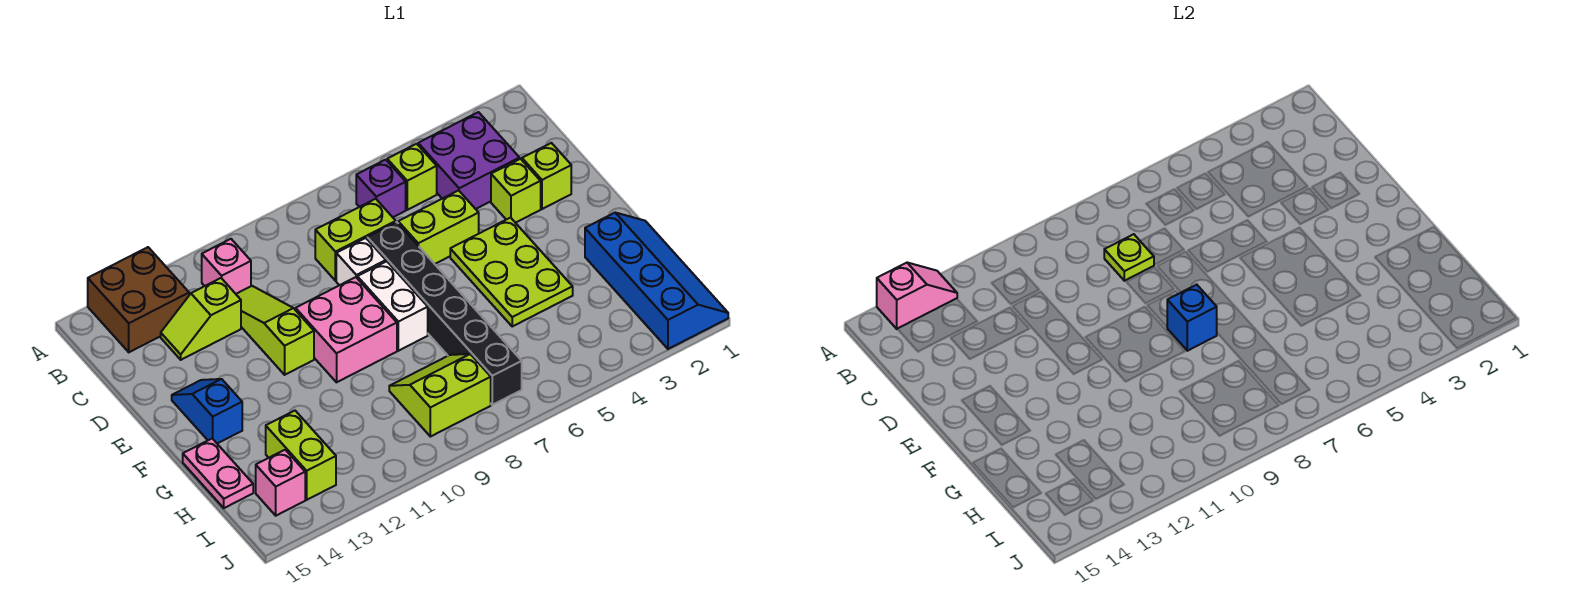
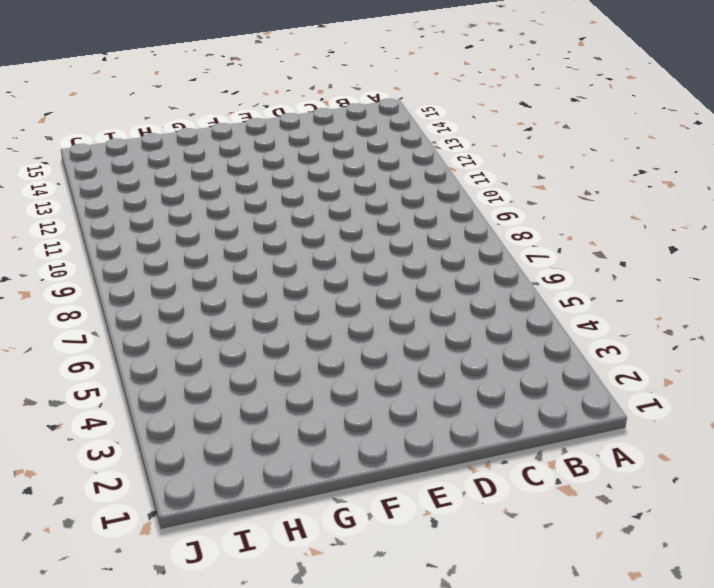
none -> brown brick A13:B14 level 1
none -> purple brick B3:C4 level 1
none -> lime brick B5 level 1

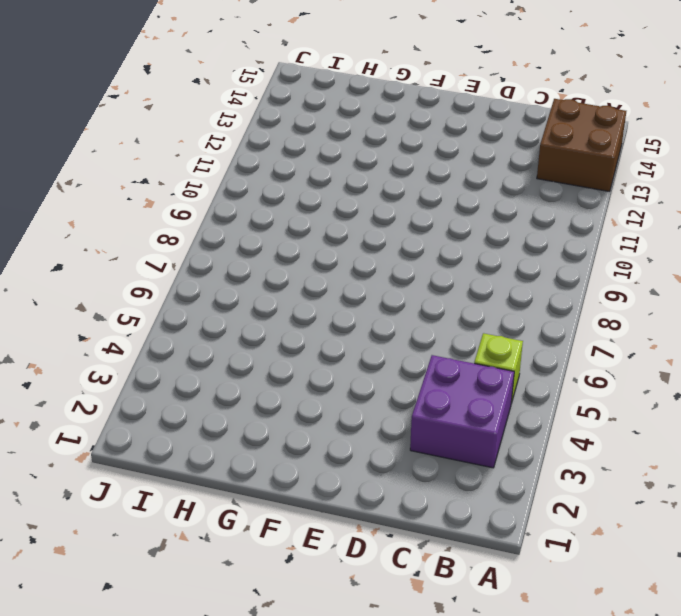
none -> purple brick B6 level 1
none -> pink brick B11 level 1
none -> lime brick C7:C8 level 1

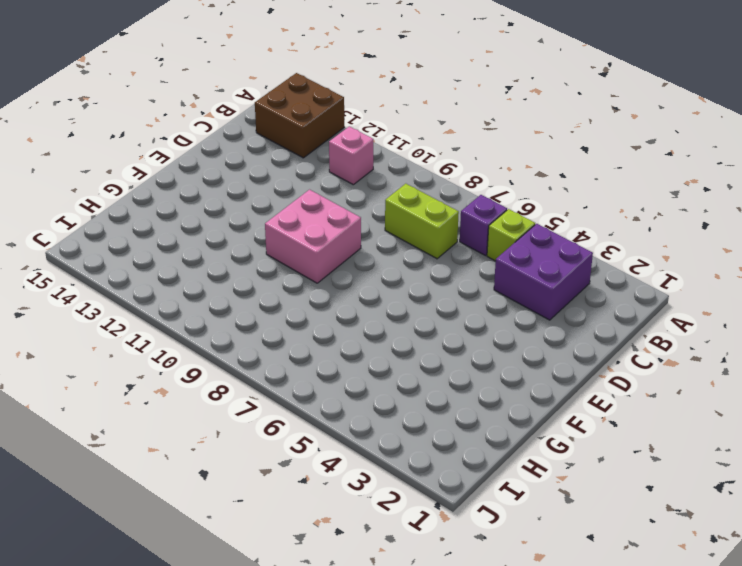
none -> lime slope C11:E11 level 1 top E
none -> lime slope C12:C13 level 1 top 12
none -> lime brick D2 level 1

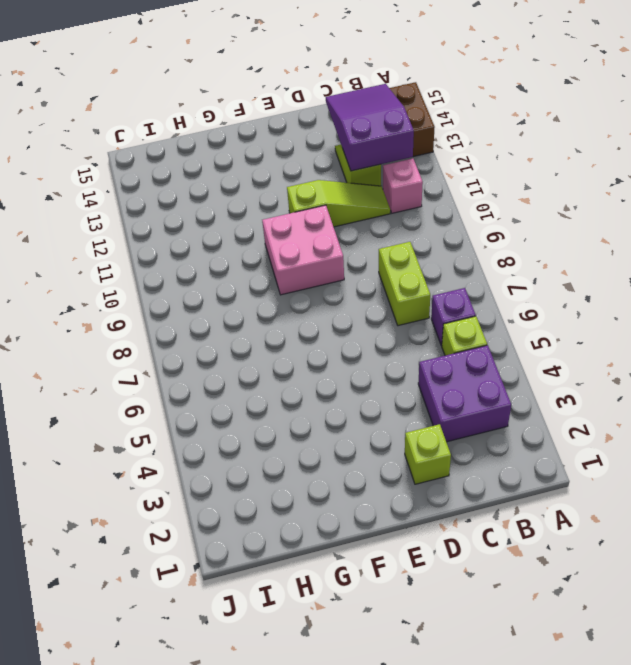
purple slope B12:C14 level 2 top 12 -> none
none -> lime brick D3 level 1
none -> lime brick D5:D6 level 1
none -> black brick D7:I7 level 1

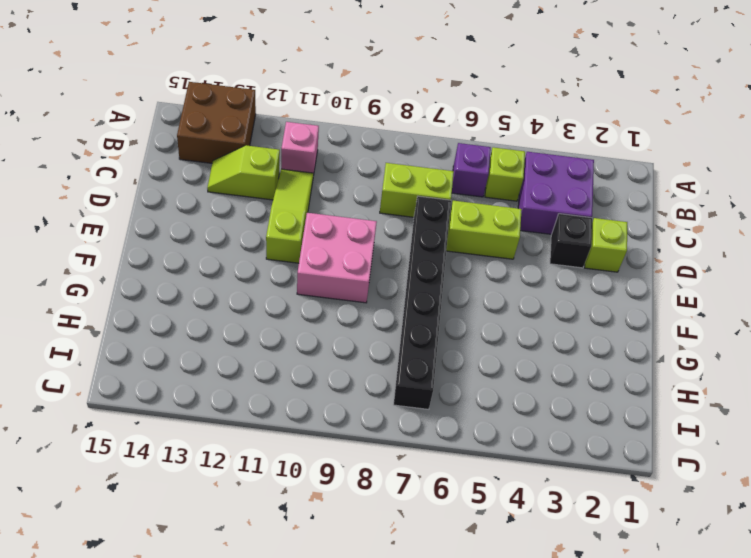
black brick D3 level 1 -> lime brick D3 level 1
none -> white brick D8 level 1
none -> lime plate E4:G5 level 1
none -> white brick E8:F8 level 1

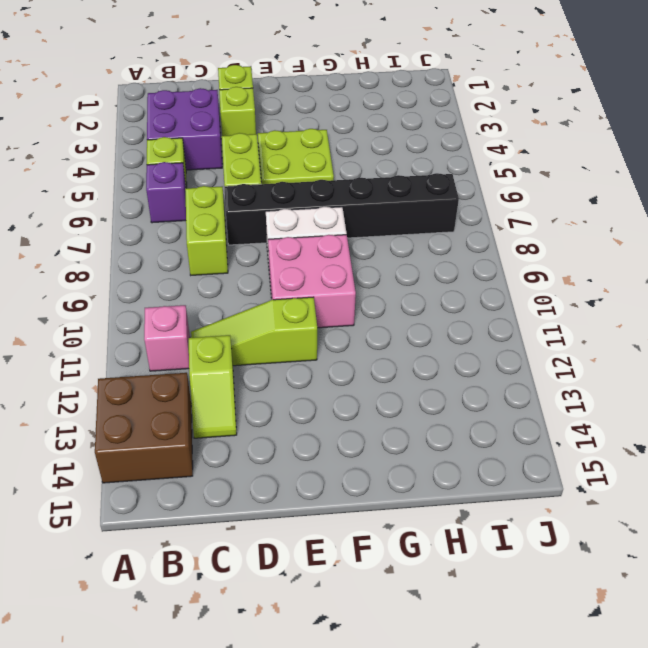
lime plate E4:F5 level 1 -> lime plate E4:G5 level 1
none -> white brick D8 level 1
none -> blue slope E14:F14 level 1 top F
none -> blue slope G1:J2 level 1 top 2

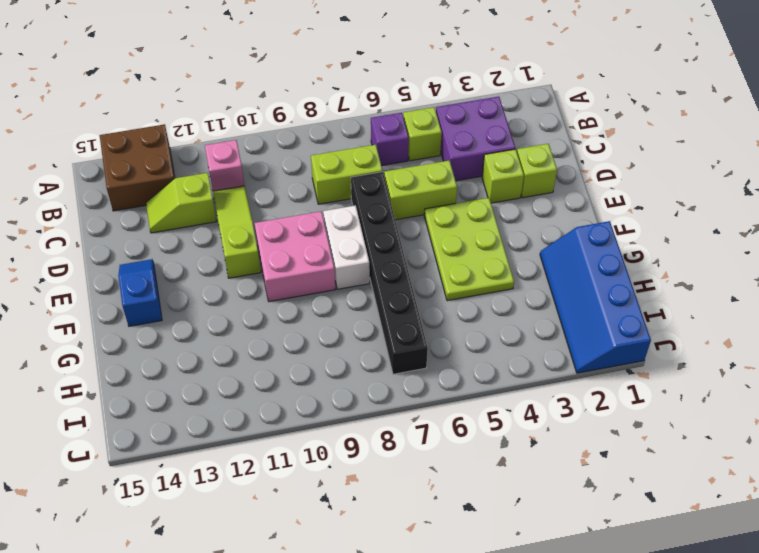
blue slope G1:J2 level 1 top 1 -> blue slope G1:J2 level 1 top 2
none -> white brick D8 level 1
none -> pink plate G15:H15 level 1
none -> lime slope H8:I9 level 1 top I

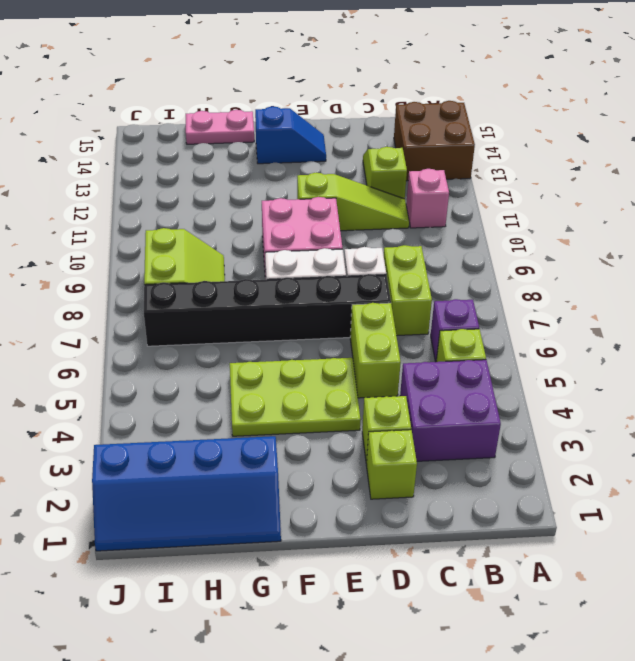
none -> lime brick H13:I13 level 1
none -> pink brick I14 level 1
none -> pink slope A13:A14 level 2 top 14

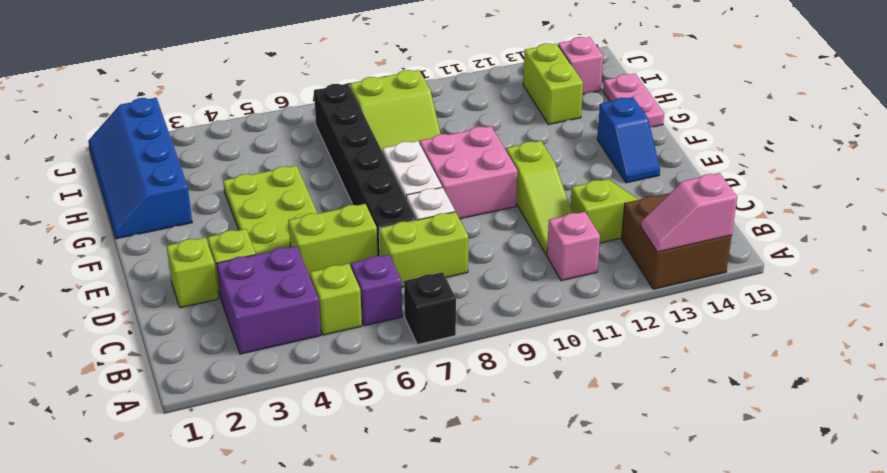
black brick A7 level 1 -> none
none -> lime plate C8 level 2
none -> blue brick F8 level 2

